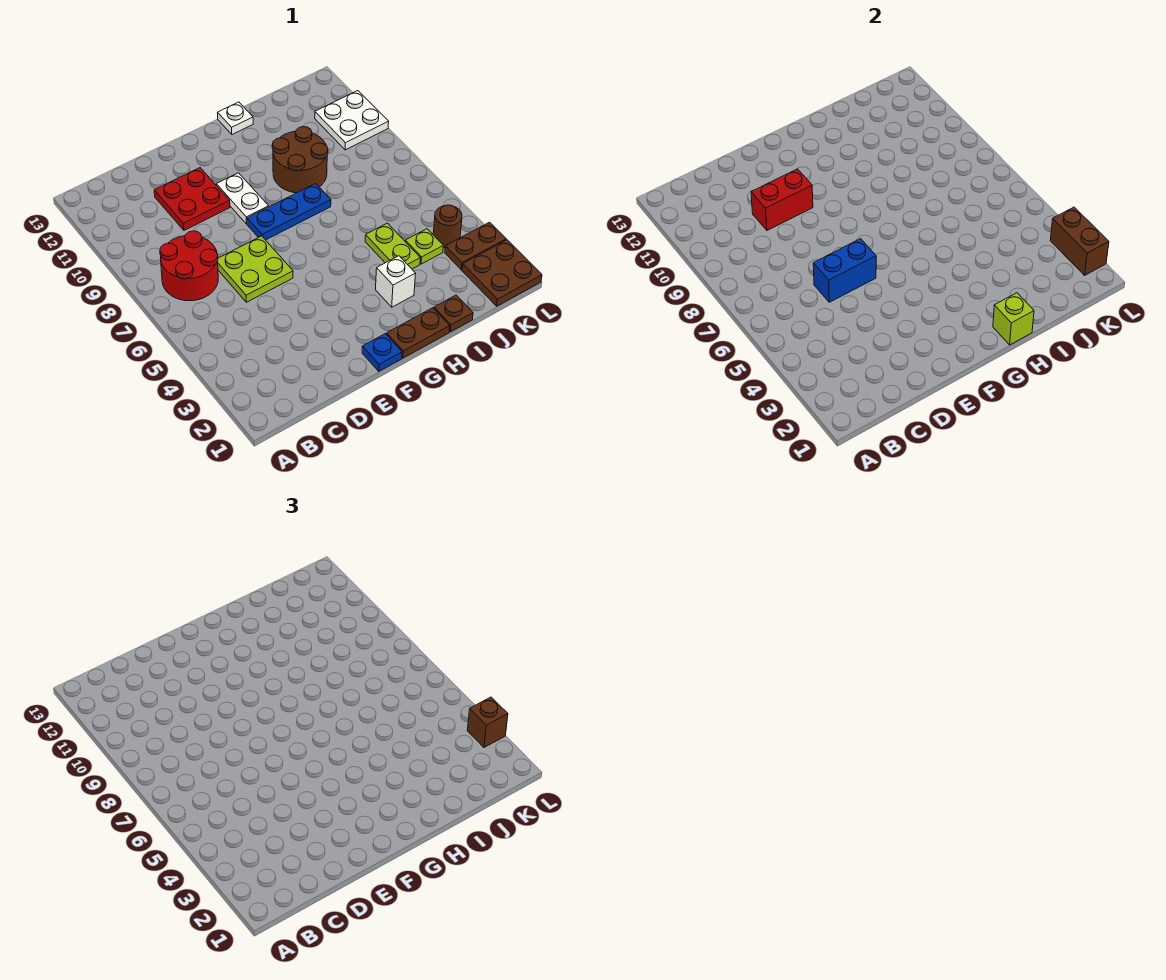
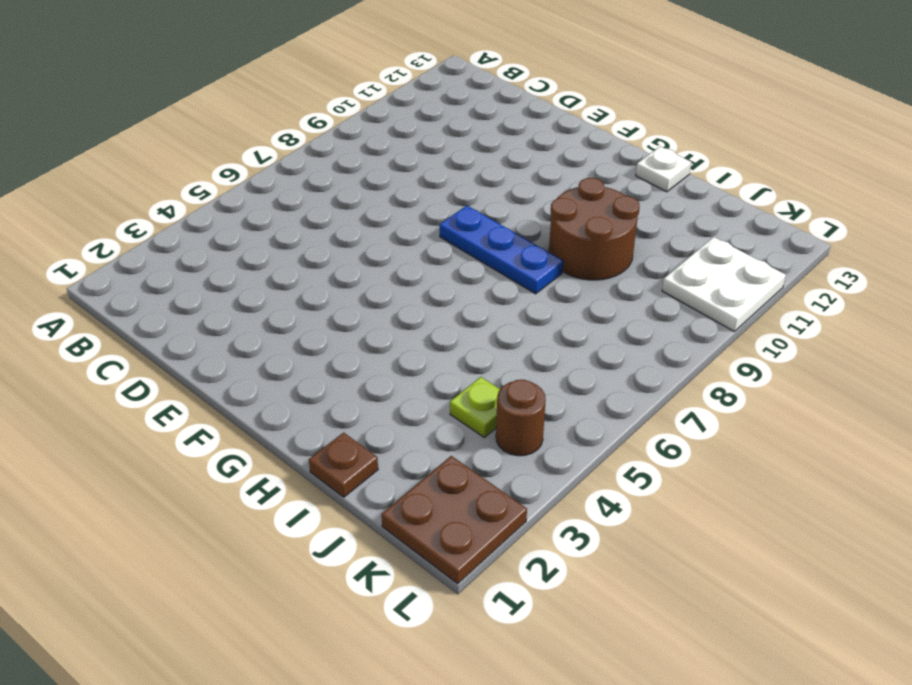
none -> red round brick B7:C8 level 1
none -> lime plate D6:E7 level 1
none -> red plate D10:E11 level 1

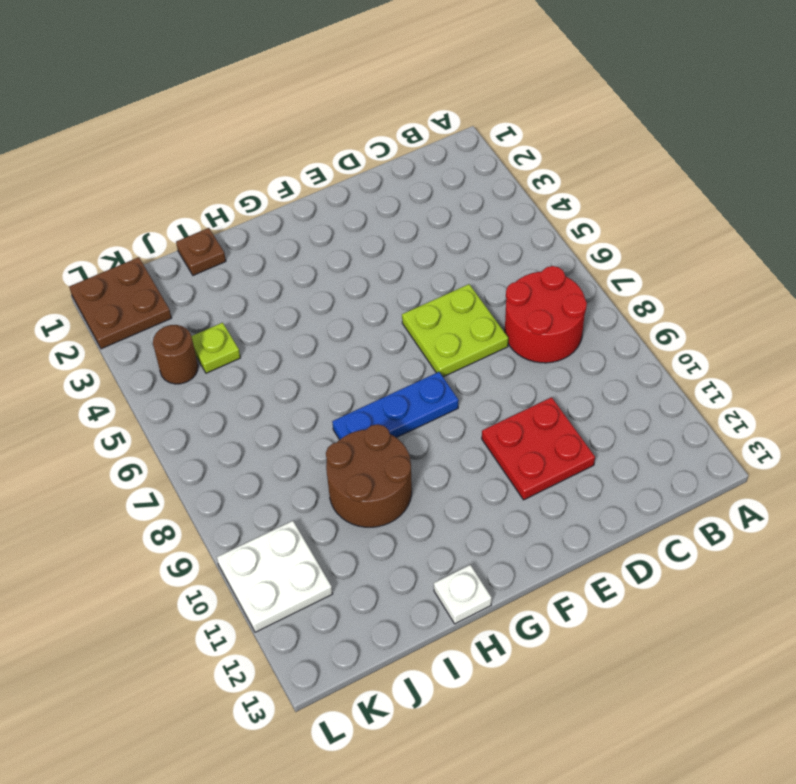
none -> blue plate F1 level 1
none -> white plate F9:F10 level 1
none -> brown plate G1:H1 level 1

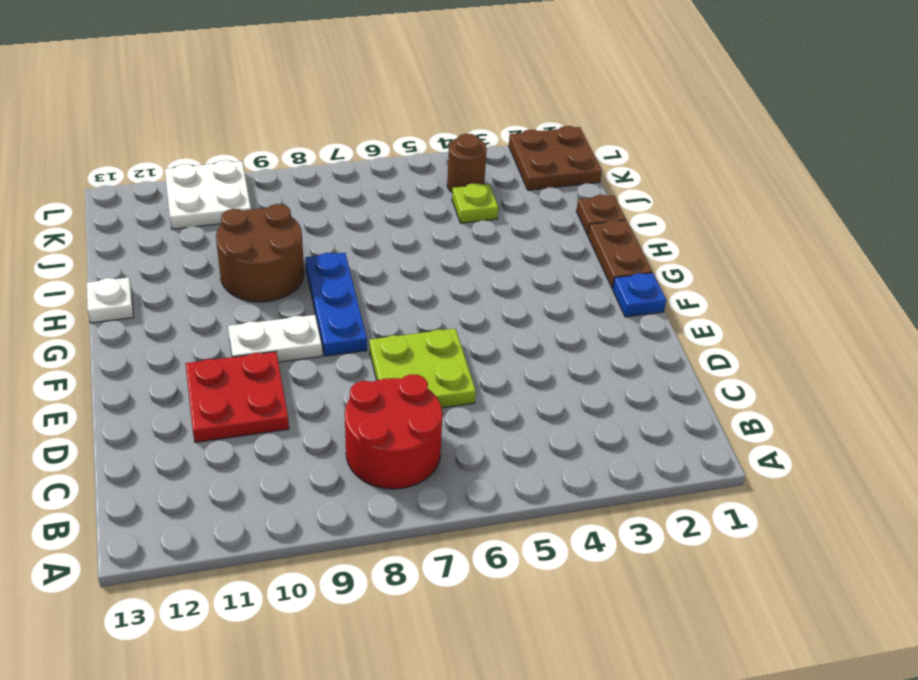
none -> white brick H3 level 1
none -> lime plate I4:I5 level 1
none -> brown plate K3:L3 level 1

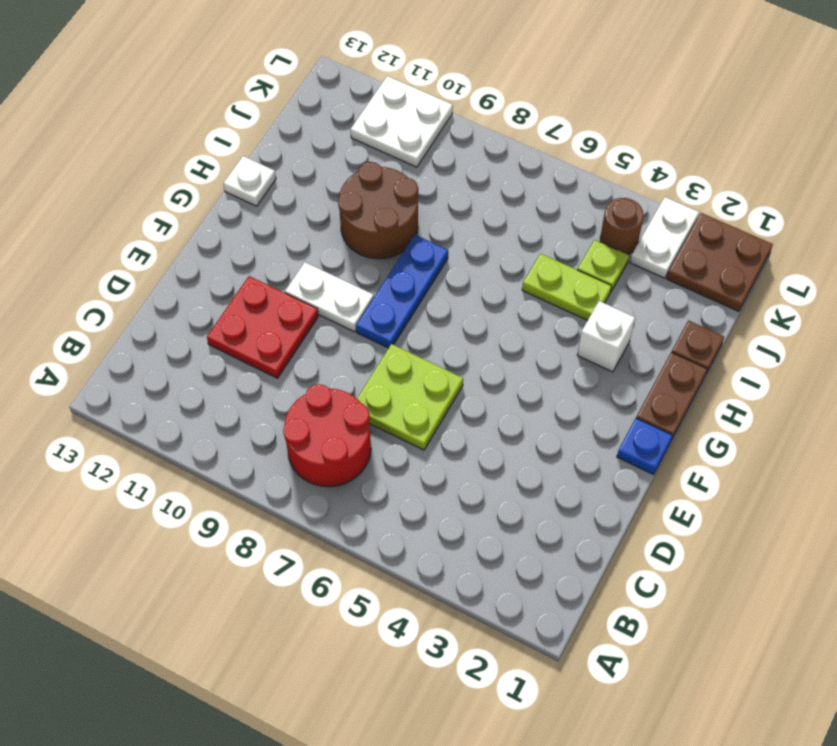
white plate K3:L3 level 1 -> brown plate K3:L3 level 1
none -> blue brick D6:E6 level 2
none -> red brick D10:E10 level 2
none -> lime brick H1 level 2

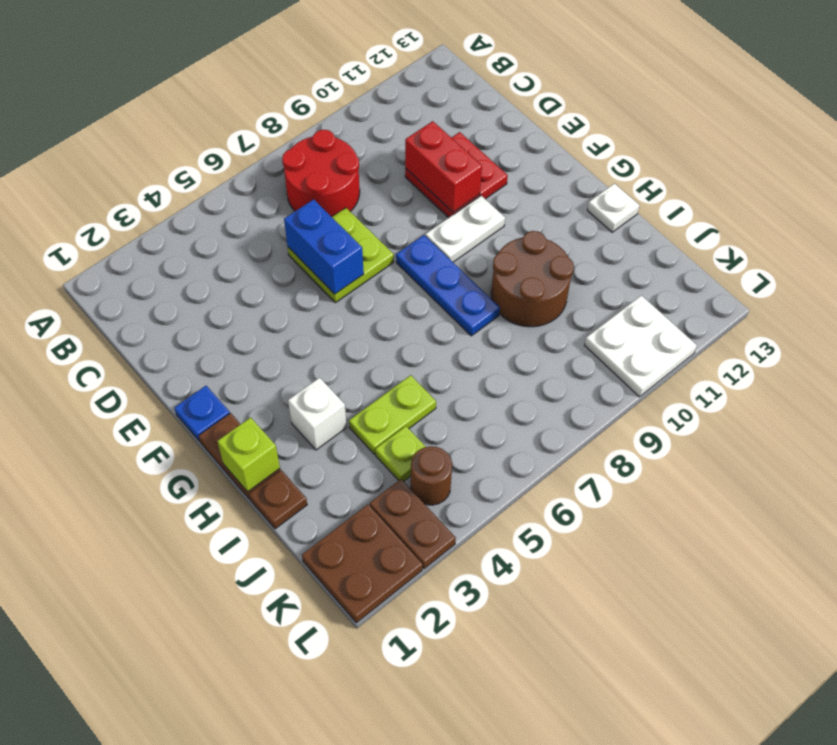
none -> brown brick L2:L3 level 2
none -> brown brick L3 level 3

